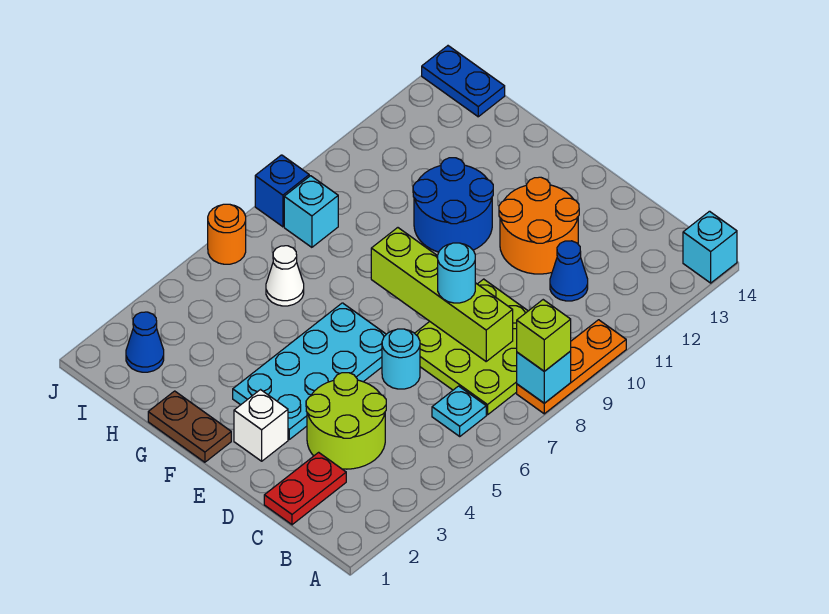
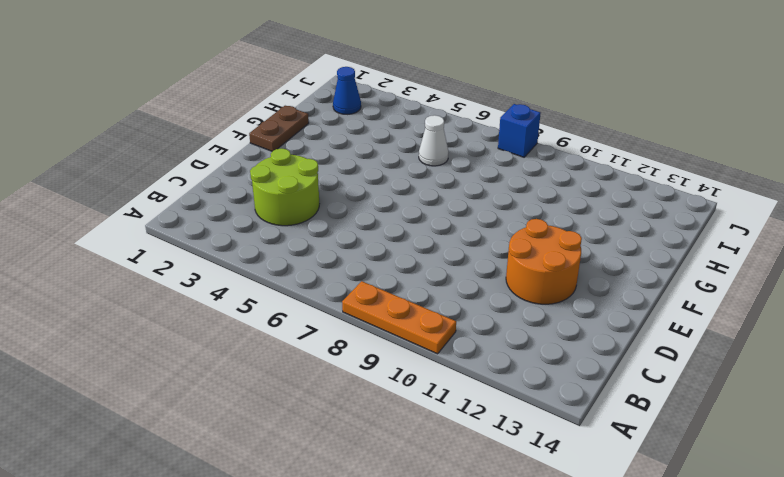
none -> cyan brick A14 level 1
none -> cyan plate B6 level 1
none -> lime plate B7:D9 level 1

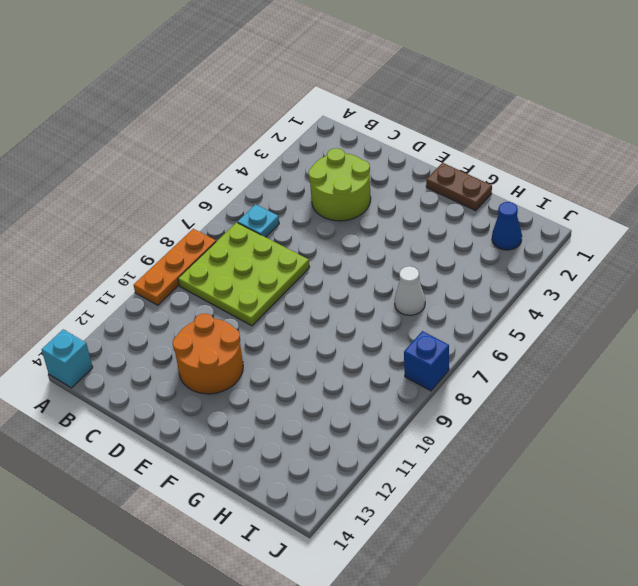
none -> red plate C1:C2 level 1
none -> blue cone C11 level 1
none -> cyan round brick D6 level 1

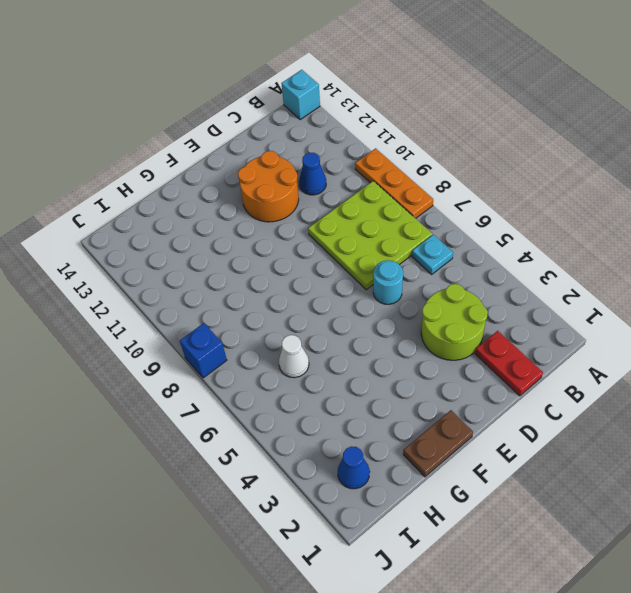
none -> white brick E2 level 1
none -> cyan plate E3:F6 level 1
none -> blue round brick F10:G11 level 1

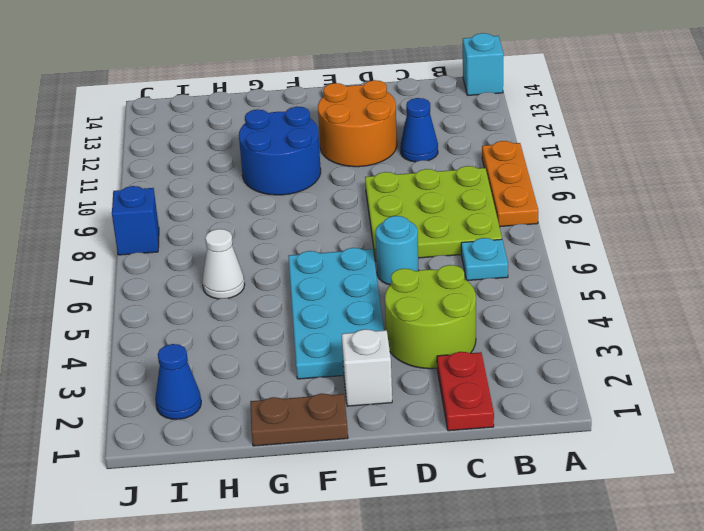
none -> cyan brick I8 level 1
none -> blue plate I14:J14 level 1
none -> orange round brick J6 level 1

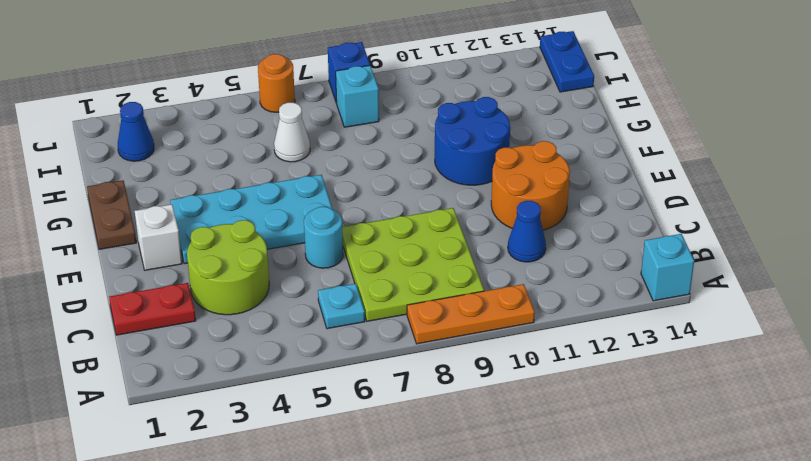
none -> cyan brick A8 level 2
none -> lime brick C8:F8 level 2
none -> lime brick A8 level 3

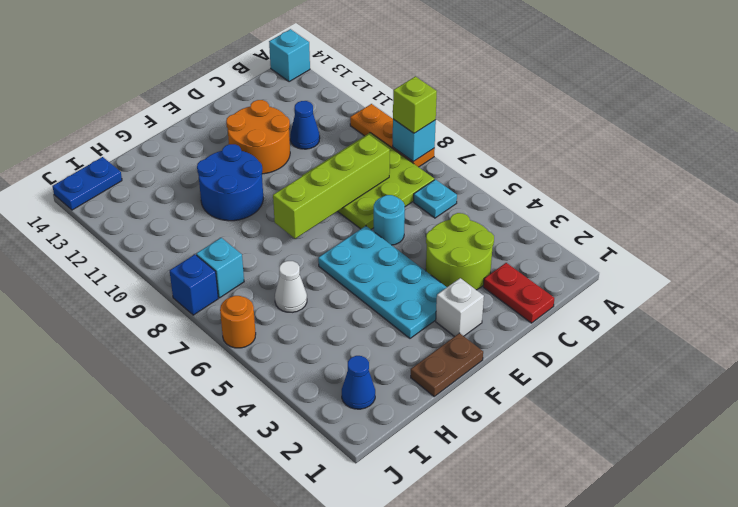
none -> cyan round brick D8 level 3

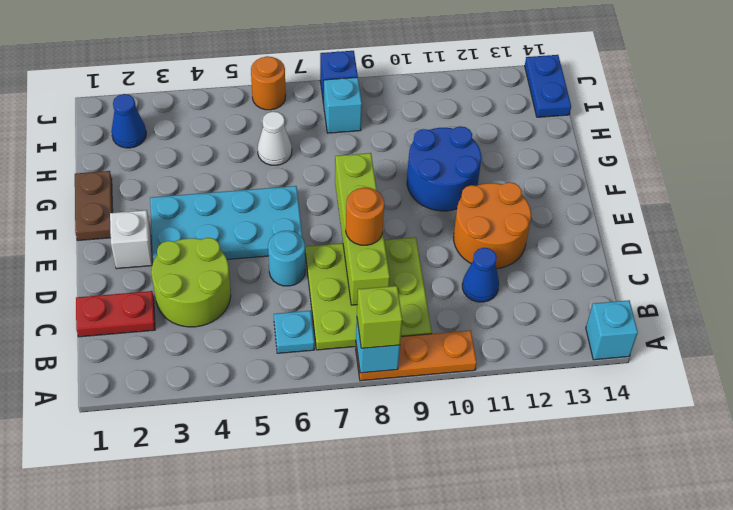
orange round brick D8 level 3 -> cyan round brick D8 level 3

